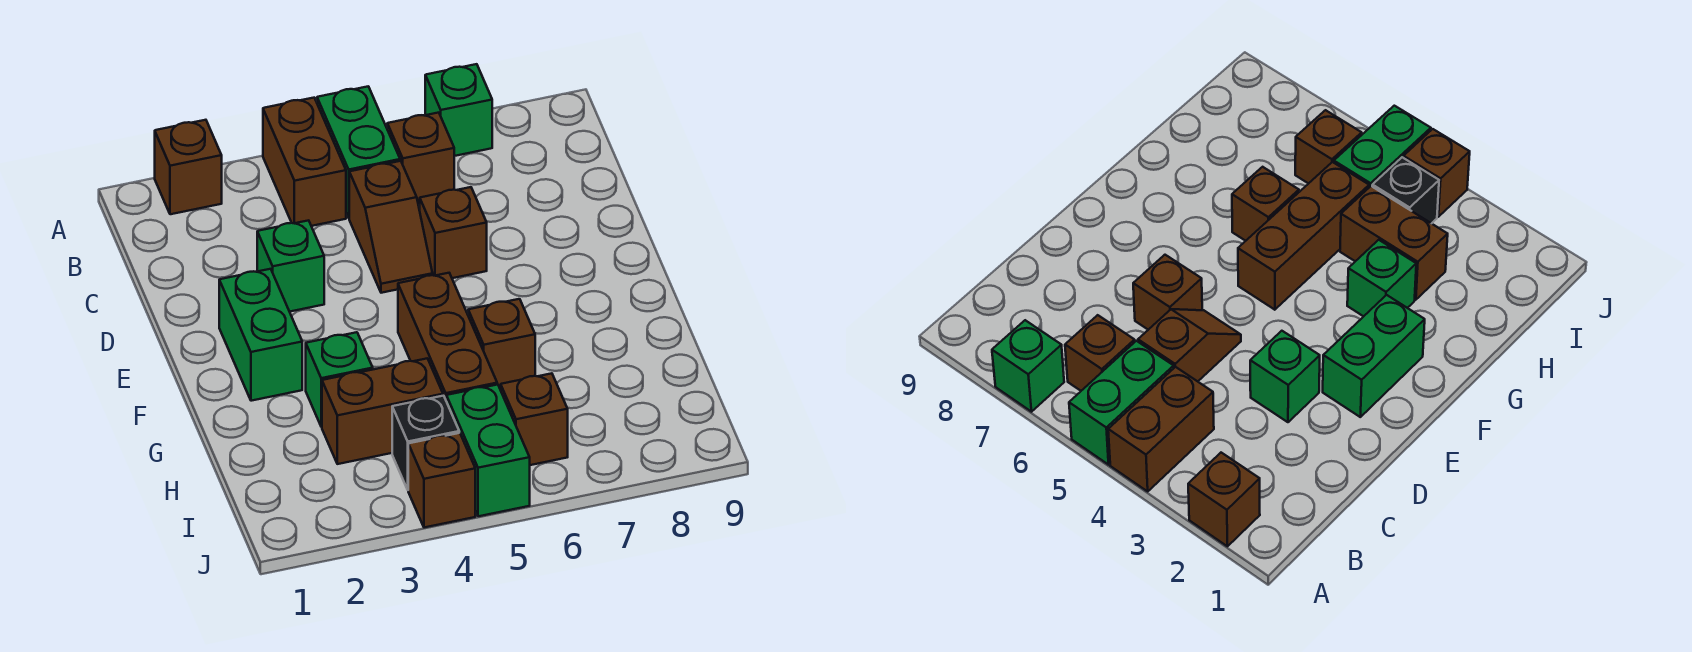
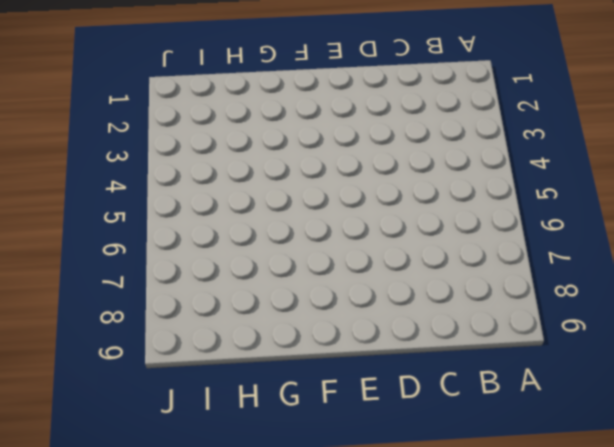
none -> brown brick A2 level 1
none -> brown brick A4:B4 level 1
none -> green brick A5:B5 level 1

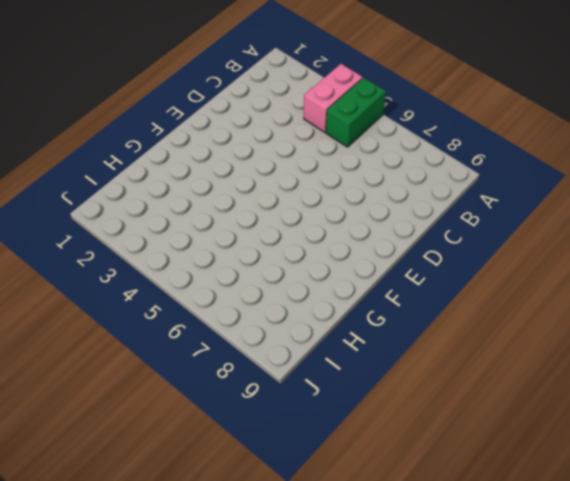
pink brick A4:B4 level 1 -> brown brick A4:B4 level 1
none -> brown brick A2 level 1
none -> green brick A7 level 1
none -> brown brick B6 level 1

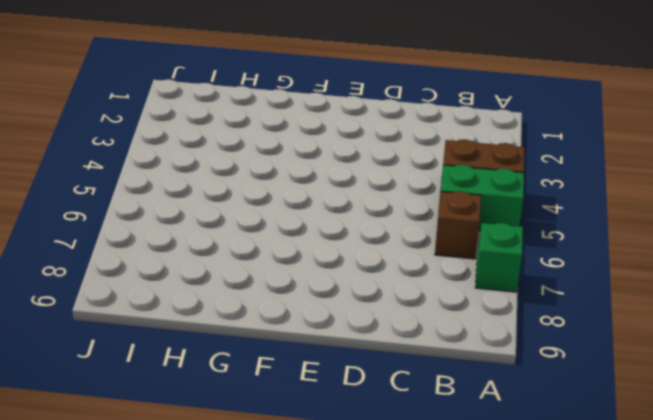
none -> brown brick A2 level 1
none -> brown slope C5:D5 level 1 top C
none -> green brick D3 level 1

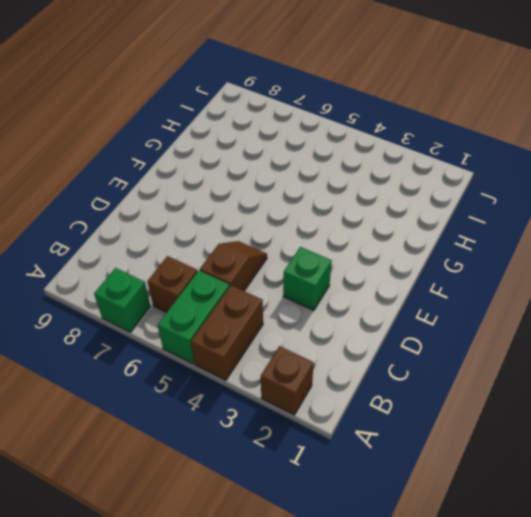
none -> brown brick D6 level 1
none -> green brick E2:F2 level 1
none -> brown brick F5:H5 level 1

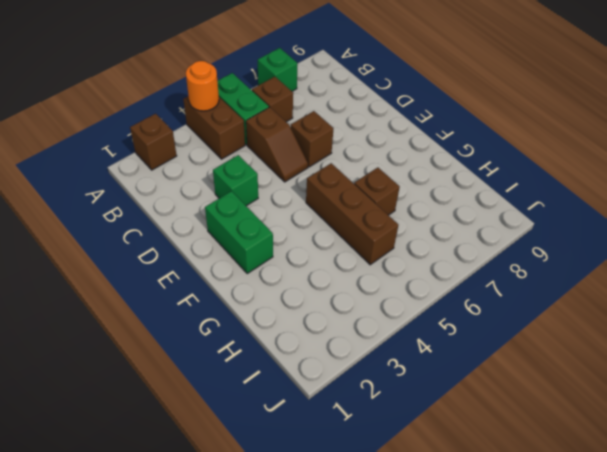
orange round brick A4 level 2 -> none
none -> green brick G3 level 1
none -> brown brick H3:H4 level 1
none -> black brick I4 level 1

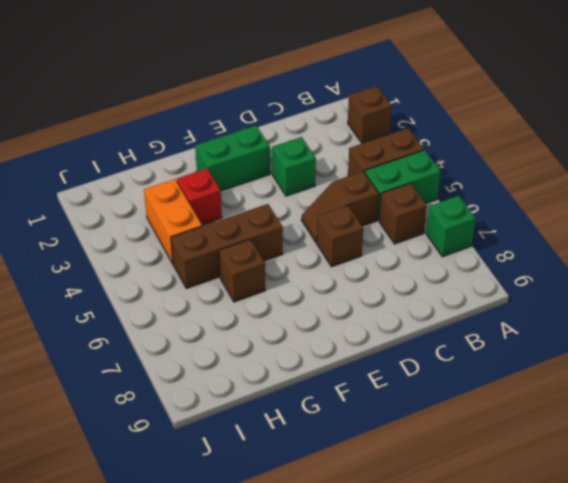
red brick G3 level 1 -> green brick G3 level 1
orange brick H3:H4 level 1 -> brown brick H3:H4 level 1
none -> black brick I4 level 1
none -> green brick I5:J5 level 1
none -> brown brick I6 level 1

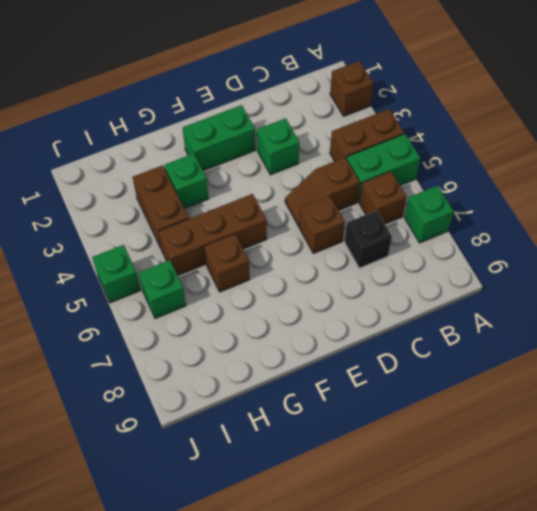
black brick C7 level 1 -> black brick I4 level 1
green brick I6 level 1 -> brown brick I6 level 1
green brick J5 level 1 -> green brick I5:J5 level 1
none -> brown brick J4 level 1

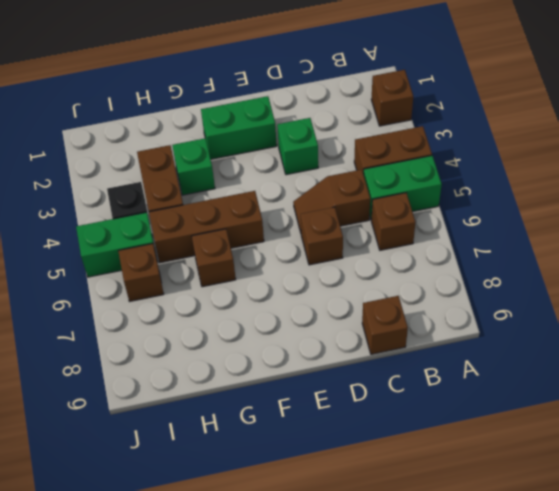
brown brick C9 level 1 -> brown brick J4 level 1
none -> green brick A7 level 1

